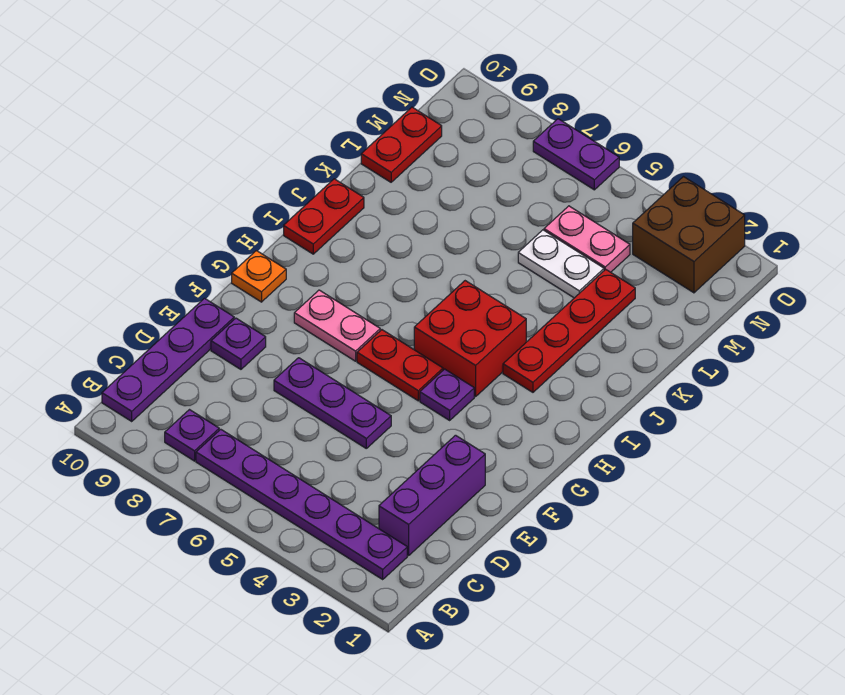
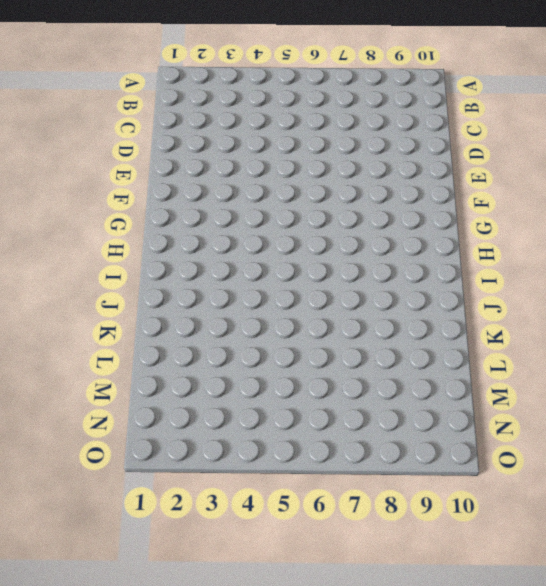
none -> purple plate B2:B7 level 1
none -> purple plate B8 level 1
none -> purple plate B10:E10 level 1

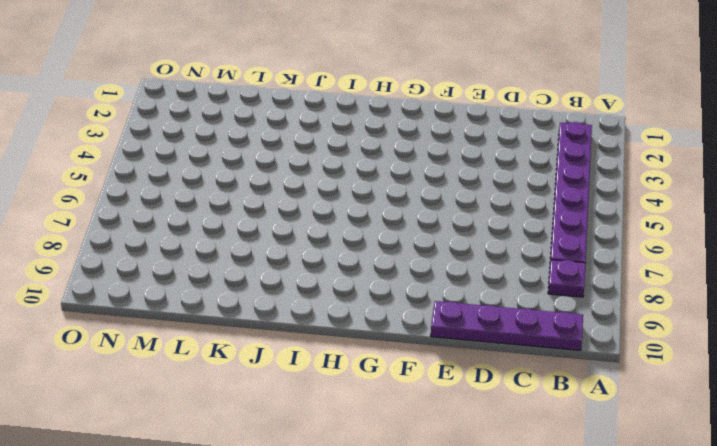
none -> purple brick C2:E2 level 1
none -> purple plate E5:E7 level 1
none -> purple plate E9 level 1

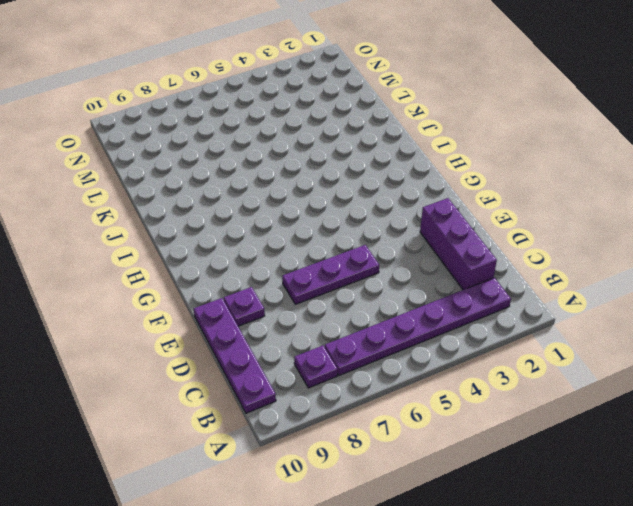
none -> purple plate G4 level 1
none -> red plate G5:G6 level 1
none -> pink plate G7:G8 level 1

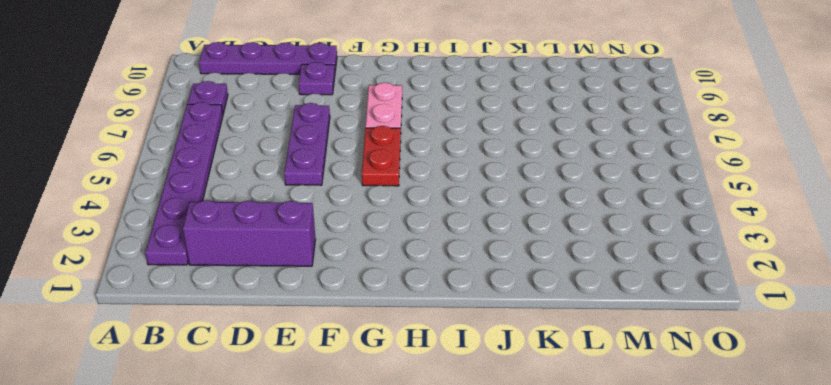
none -> purple plate G4 level 1
none -> orange plate G10 level 1
none -> red brick H4:I5 level 1

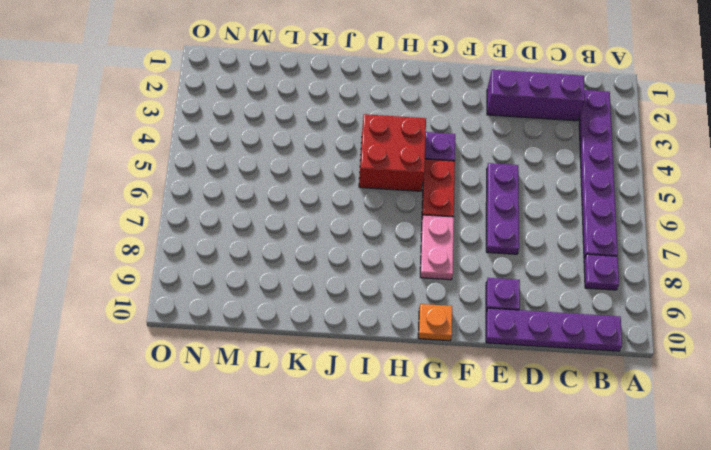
none -> red plate I3:L3 level 1
none -> red plate I10:J10 level 1
none -> white plate L4:L5 level 1

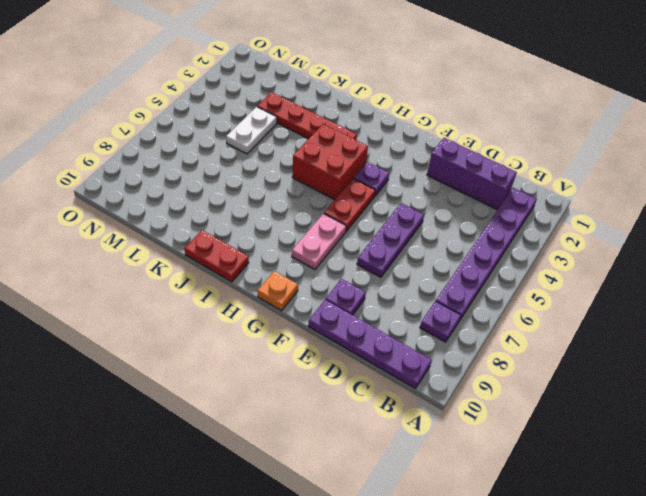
none -> red plate L10:M10 level 1
none -> pink plate M4:M5 level 1
none -> brown brick N2:O3 level 1

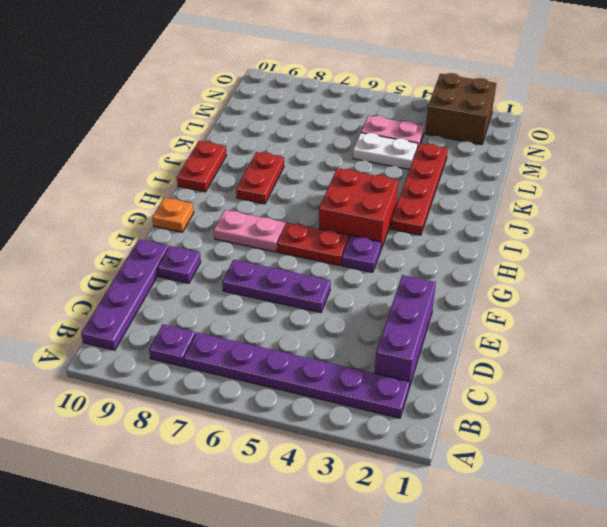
red plate I8:J8 level 1 -> red plate L10:M10 level 1
none -> purple plate O6:O7 level 1

